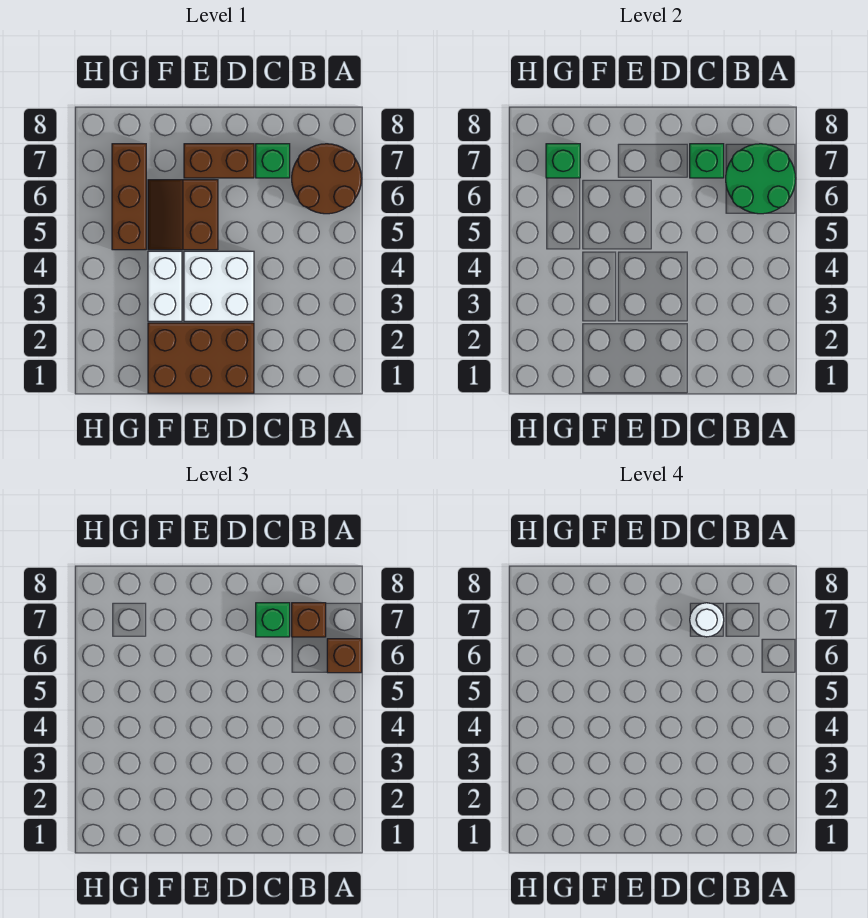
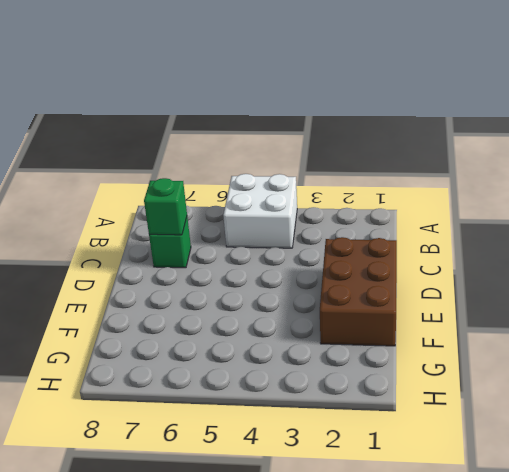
white brick A4:B5 level 1 -> white brick D3:E4 level 1
none -> brown round brick A6:B7 level 1
none -> brown brick D7:E7 level 1
none -> brown slope E5:F6 level 1 top E

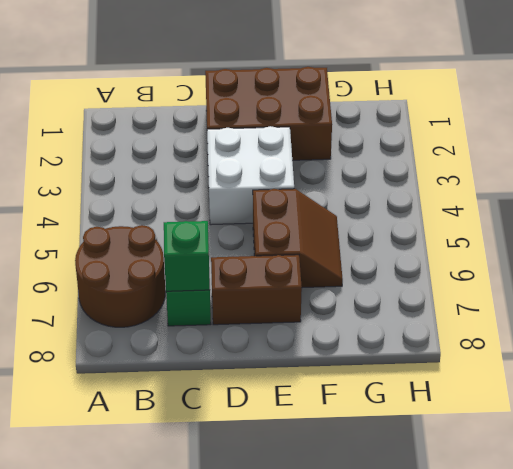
none -> white brick F3:F4 level 1
none -> brown brick G5:G7 level 1
none -> green round brick A6:B7 level 2

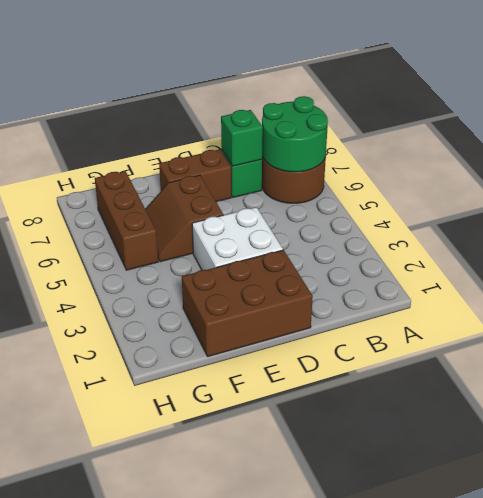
none -> white brick F3:F4 level 1
none -> green brick G7 level 2
none -> brown brick A6 level 3

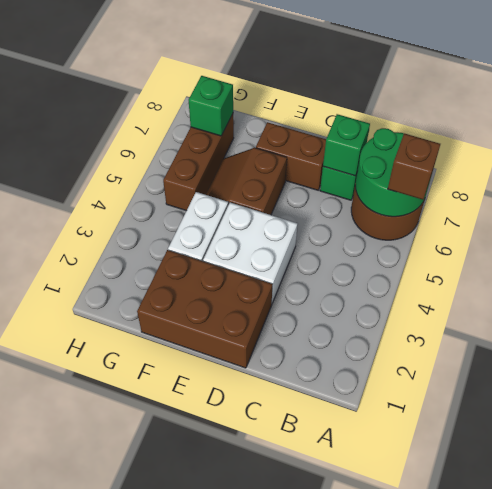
none -> brown brick B7 level 3
none -> green brick C7 level 3
none -> white round brick C7 level 4

